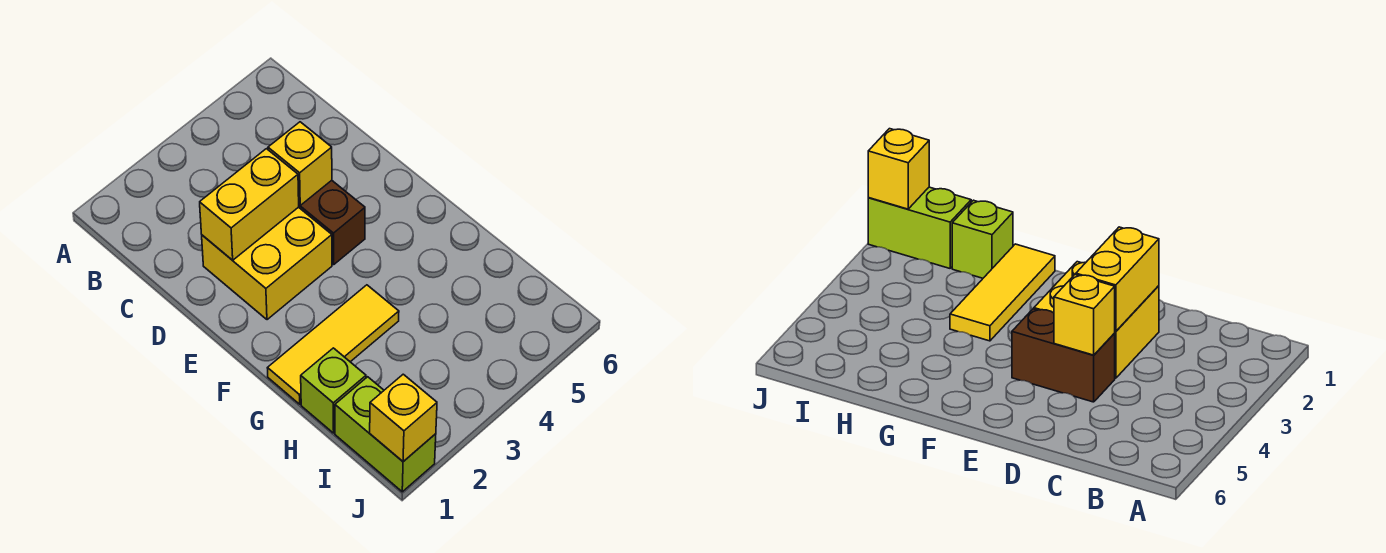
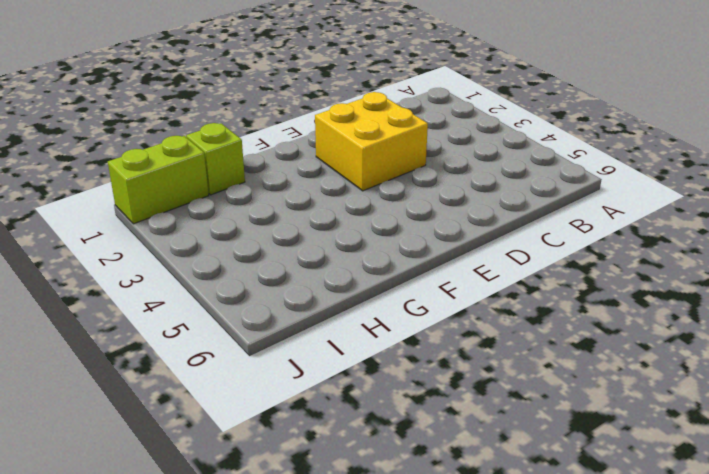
none -> brown brick D4:E4 level 1
none -> yellow tile G1:G3 level 1

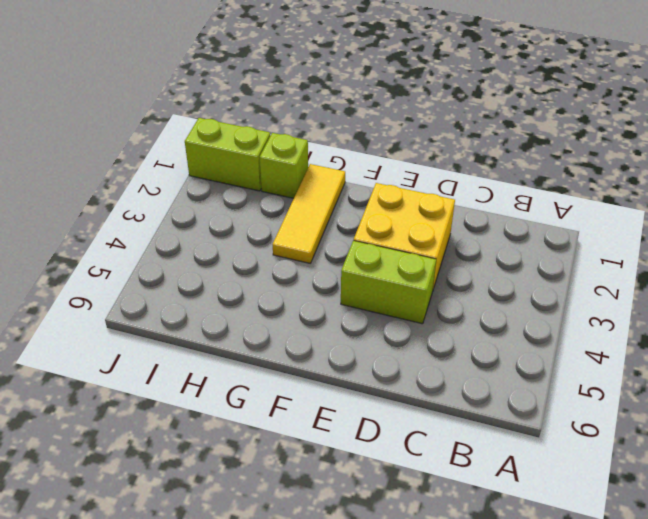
lime brick D4:E4 level 1 -> brown brick D4:E4 level 1
none -> yellow brick D2:D3 level 2
none -> yellow brick D4 level 2

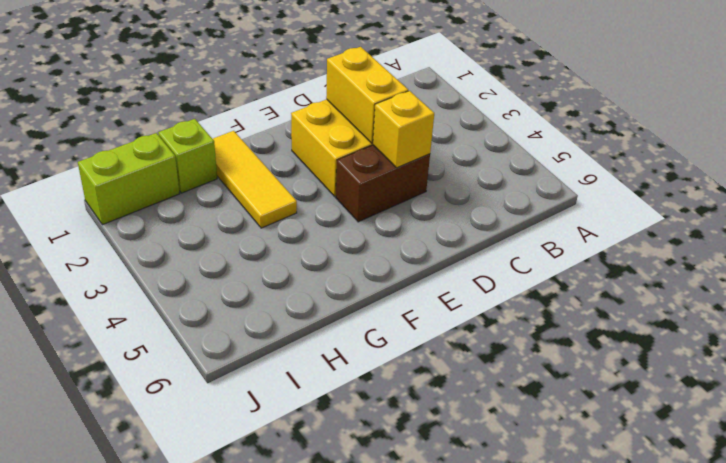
none -> yellow brick J1 level 2

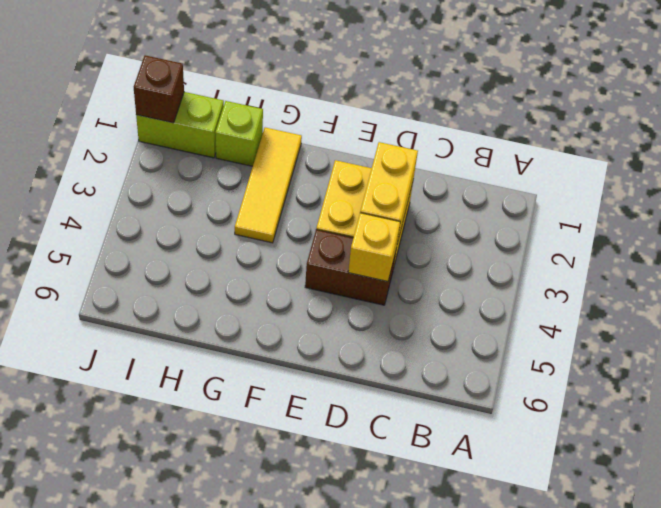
brown brick J1 level 2 -> yellow brick J1 level 2

